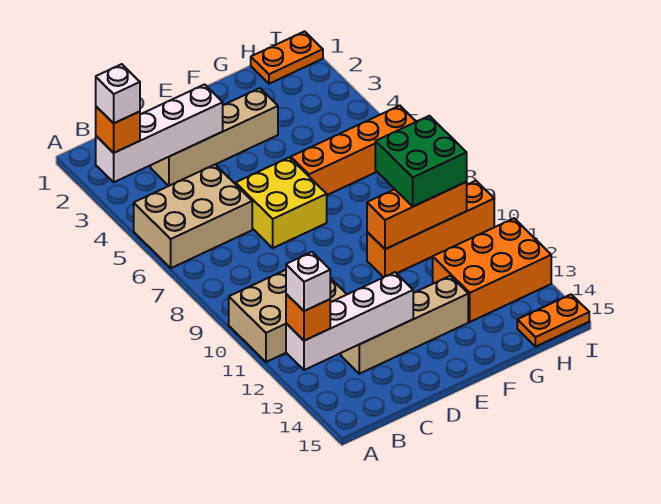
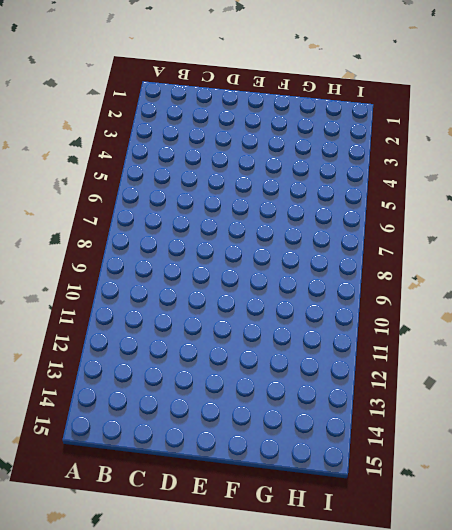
none -> tan brick A5:C6 level 1
none -> tan brick A10:C11 level 1
none -> tan brick C3:F3 level 1

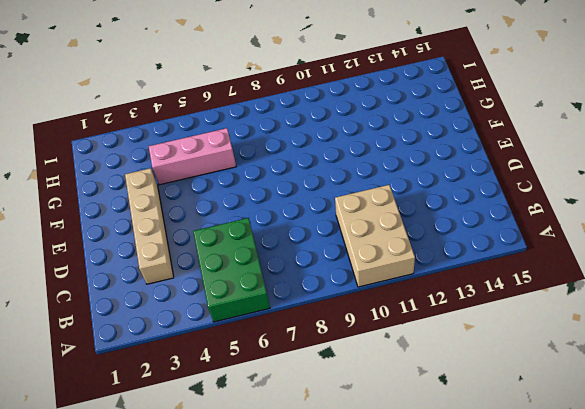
green brick A5:C6 level 1 -> tan brick A5:C6 level 1
pink brick G4:G6 level 1 -> orange brick F6:I6 level 1
none -> tan brick C13:F13 level 1
none -> yellow brick D6:E7 level 1
none -> orange brick F10:I10 level 1

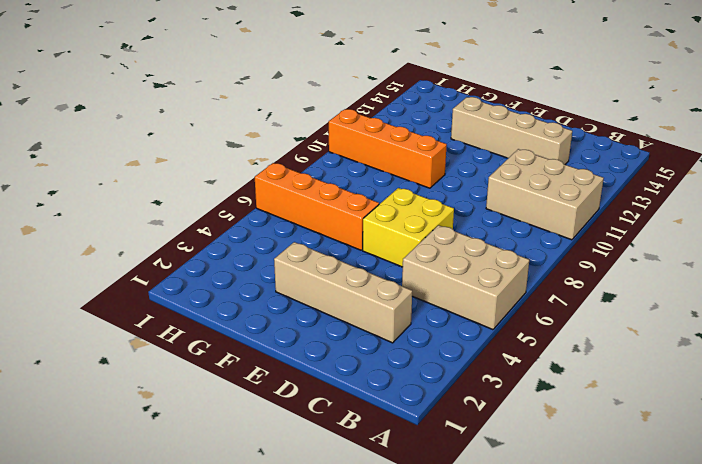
none -> orange brick G12:I13 level 1
none -> orange plate H1:I1 level 1
none -> orange plate H15:I15 level 1

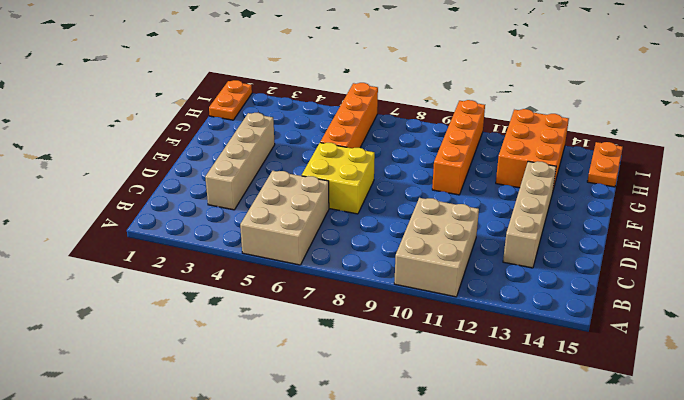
none -> white brick A3:D3 level 2
none -> white brick A13:D13 level 2
none -> orange brick F10:H10 level 2

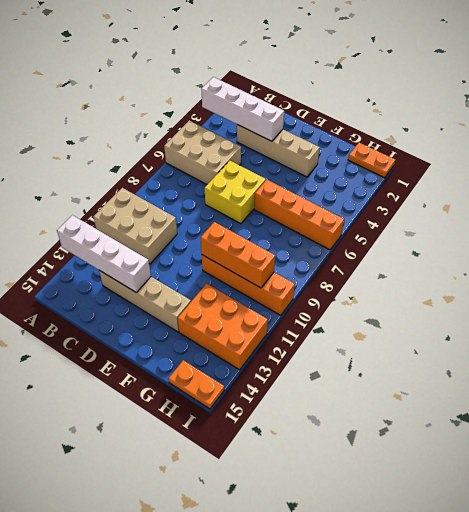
none -> orange brick A3 level 3
none -> orange brick A13 level 3
none -> green brick G9:H10 level 3

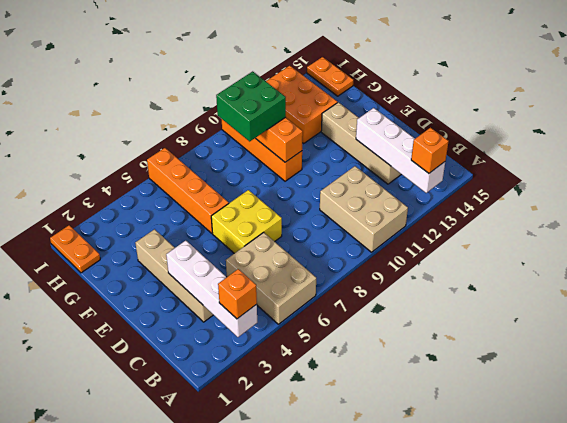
none -> white brick A3 level 4
none -> white brick A13 level 4

